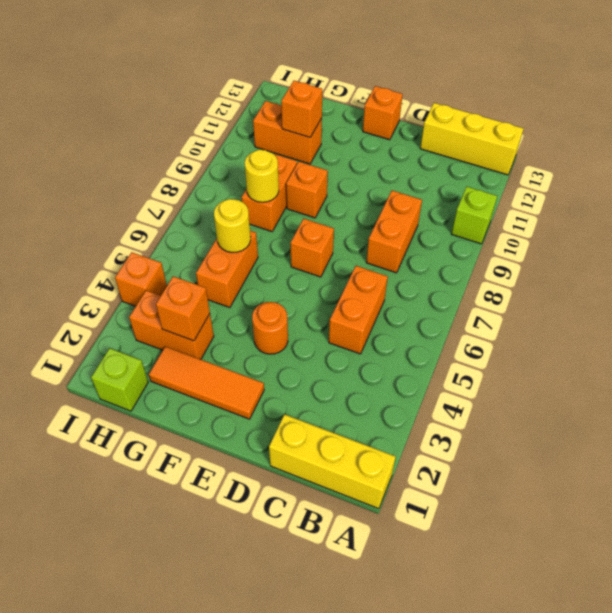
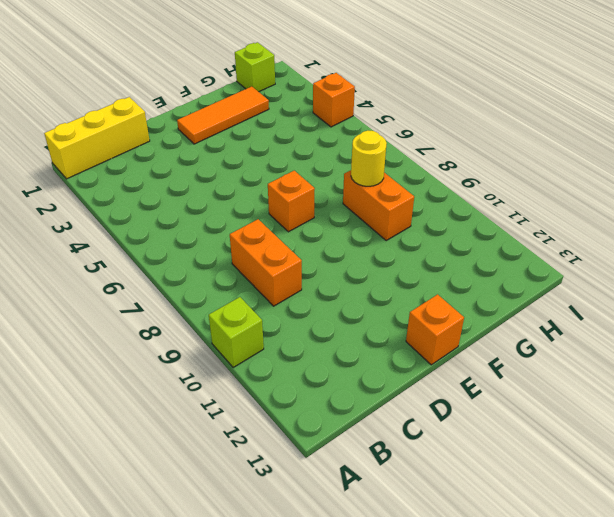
none -> yellow brick A13:C13 level 1
none -> orange brick C5:C6 level 1
none -> orange round brick E4 level 1

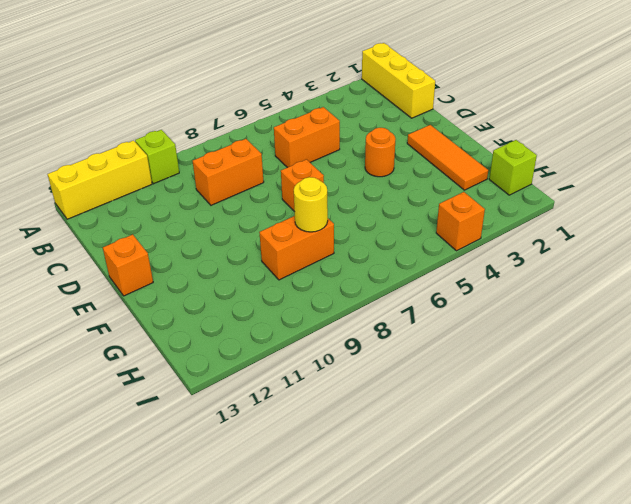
yellow brick A11:A13 level 1 -> yellow brick A13:C13 level 1
none -> orange brick F9 level 1
none -> orange brick G3:H3 level 1
none -> orange brick G5:G6 level 1

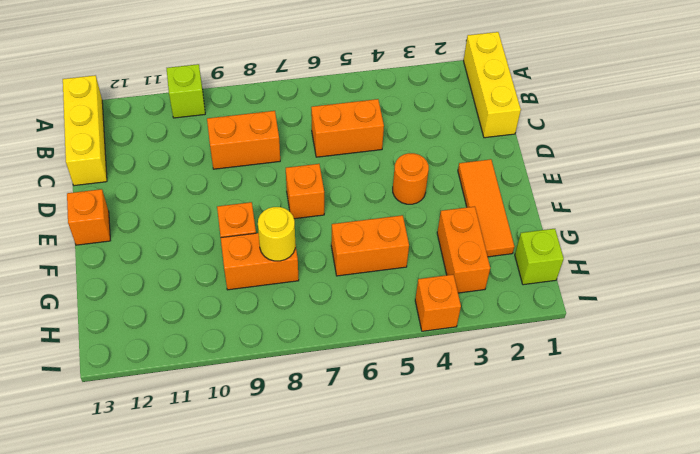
none -> orange brick G11:H11 level 1
none -> orange brick G3 level 2
none -> yellow round brick G6 level 2

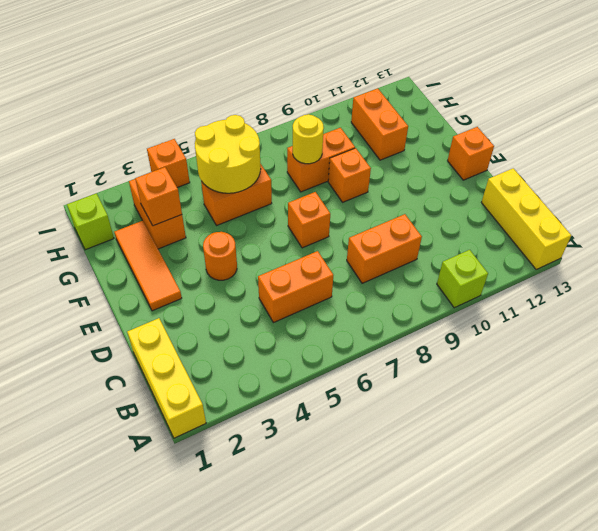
yellow round brick G5:H6 level 2 -> yellow round brick G6 level 2
none -> orange brick G11 level 2

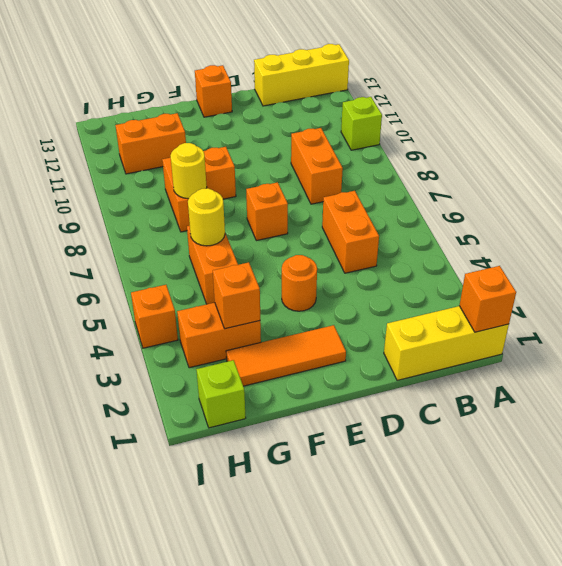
orange brick A1 level 2 -> orange brick G11 level 2

